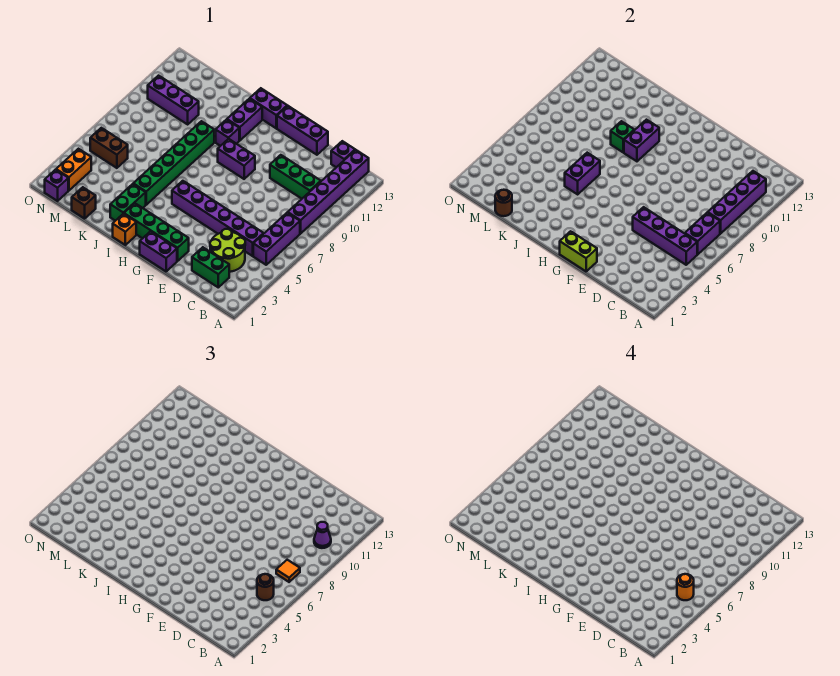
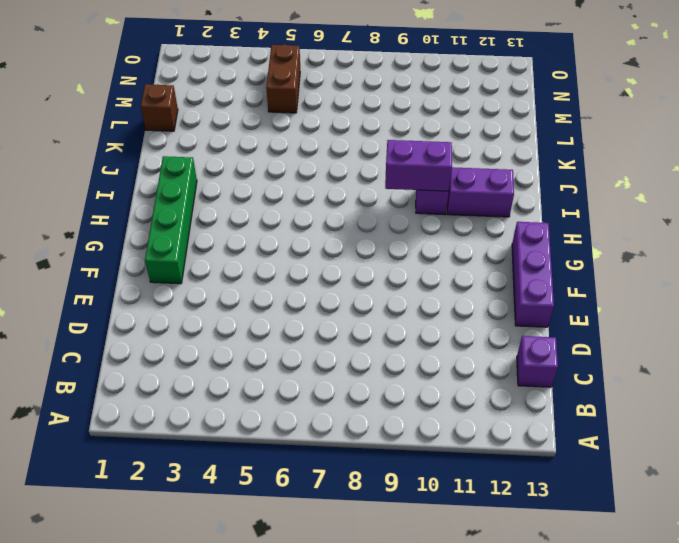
none -> purple brick B5:B7 level 1
none -> purple brick B8:B13 level 1
none -> green brick C2:D2 level 1
none -> lime round brick C3:D4 level 1

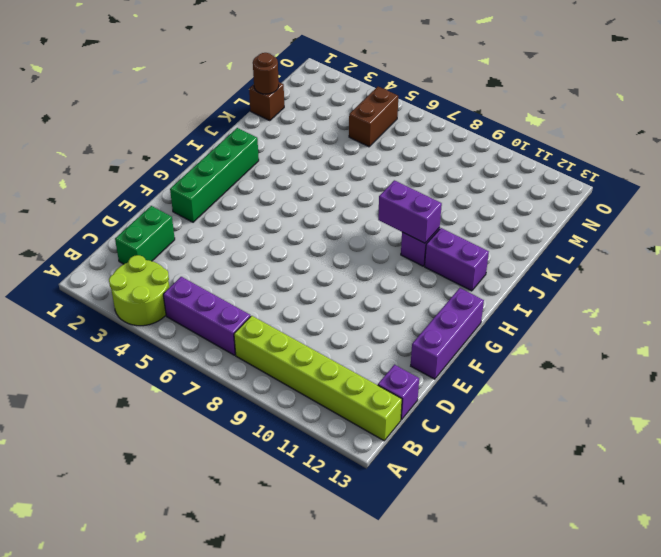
lime round brick A3:B4 level 1 -> lime round brick C3:D4 level 1
lime brick B8:B13 level 1 -> purple brick B8:B13 level 1
none -> purple brick C5:H5 level 1
none -> green brick C10:E10 level 1
none -> purple brick F1:G1 level 1
none -> purple brick G9:H9 level 1

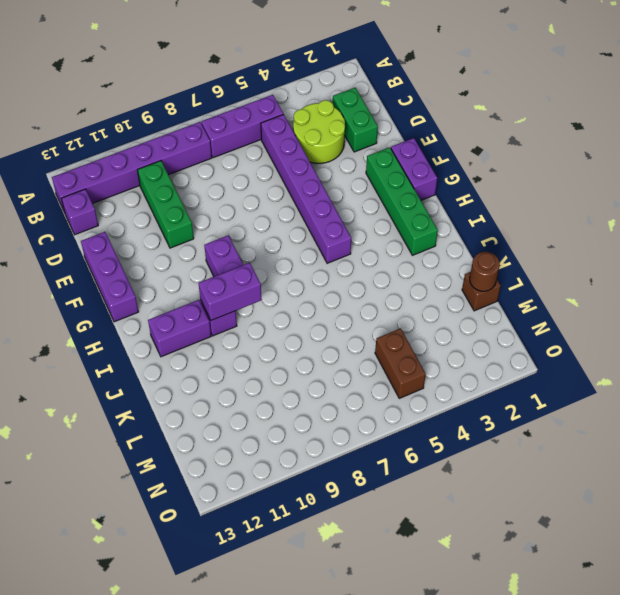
none -> purple brick H13:I13 level 1
none -> orange brick I1 level 1
none -> green brick J2:J3 level 1
none -> green brick J4:J9 level 1

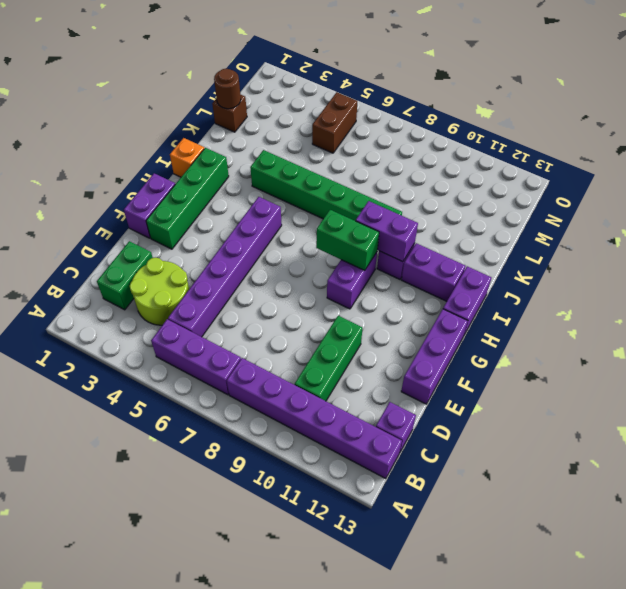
green brick H8:H9 level 2 -> green brick J2:J3 level 1
none -> purple brick L10:N10 level 1
none -> purple brick N1 level 1
none -> orange brick N2:N3 level 1
none -> purple brick B5:E5 level 2

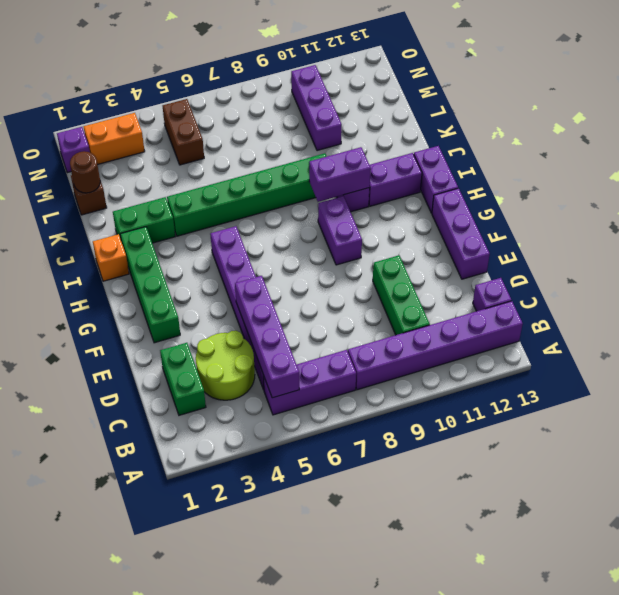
none -> purple brick F1:G1 level 1
none -> purple brick B6:B7 level 2
none -> purple brick B8:B11 level 2
none -> lime brick F1:G1 level 2

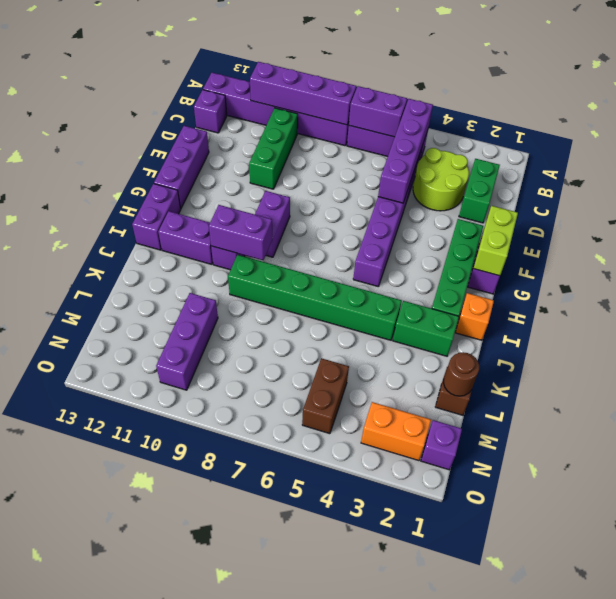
none -> purple brick J5:J6 level 2
none -> green brick J9 level 2
none -> brown round brick B5 level 3
none -> orange tile B7 level 3

